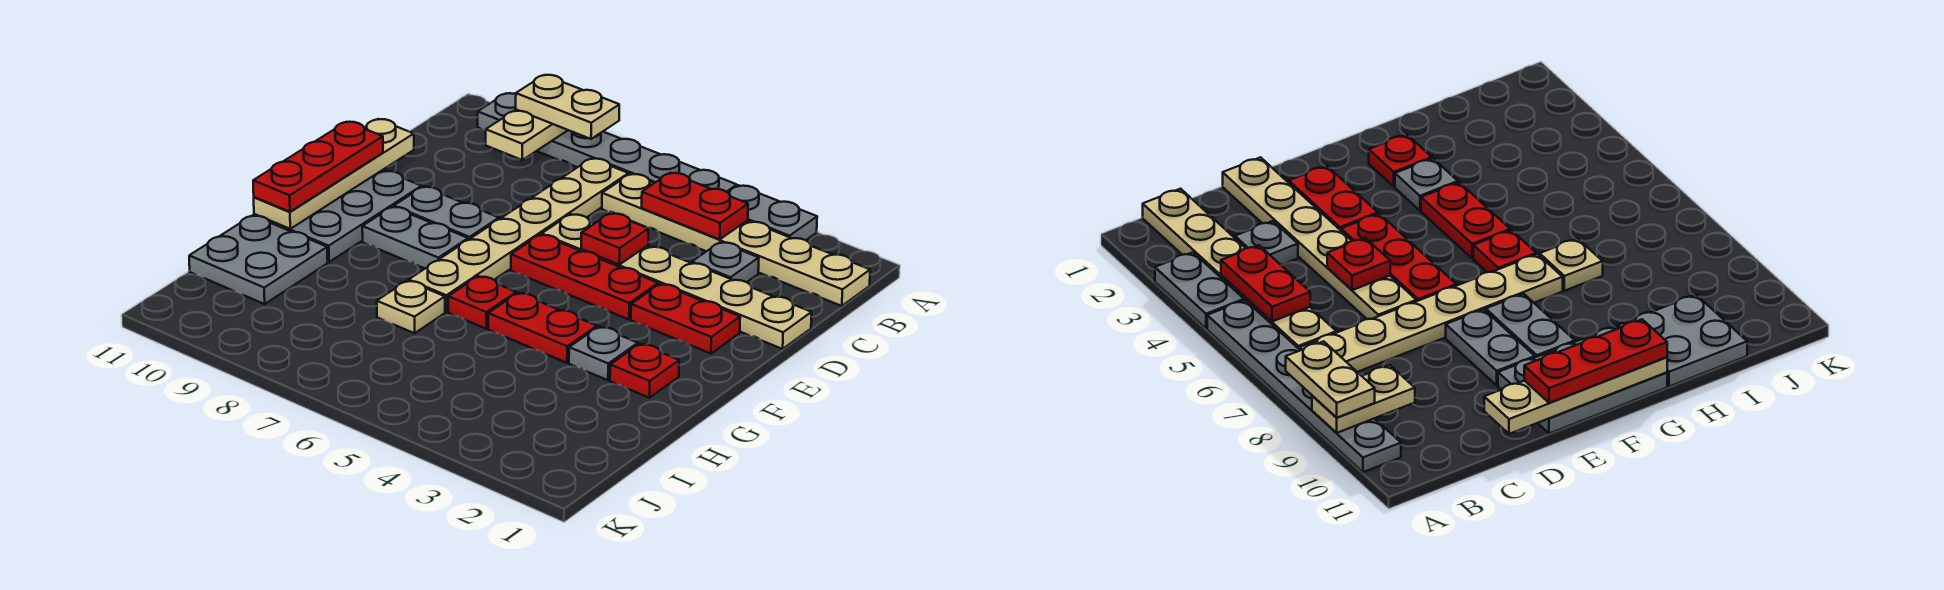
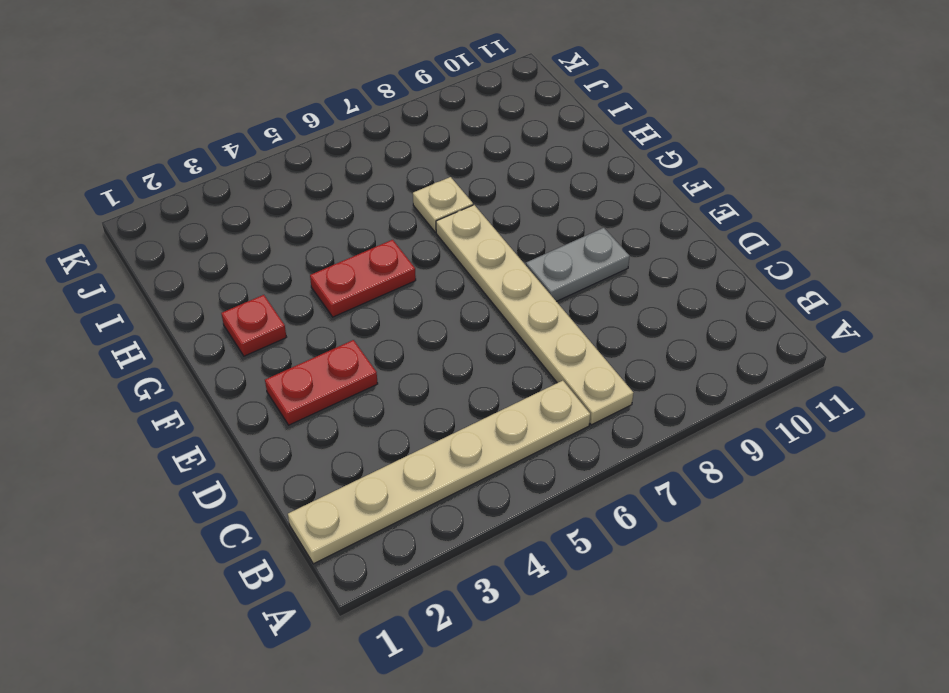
none -> grey plate A3:A4 level 1
none -> grey plate A5:A10 level 1
none -> grey plate C3 level 1

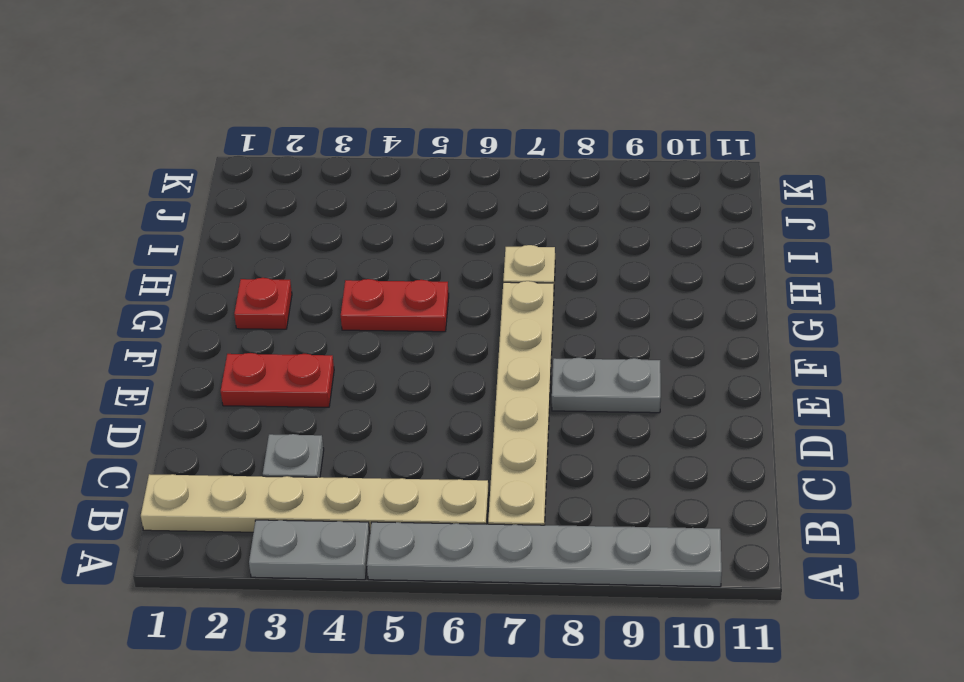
none -> tan plate D1:D6 level 1
none -> red plate E4:E6 level 1
none -> grey plate E10:G11 level 1

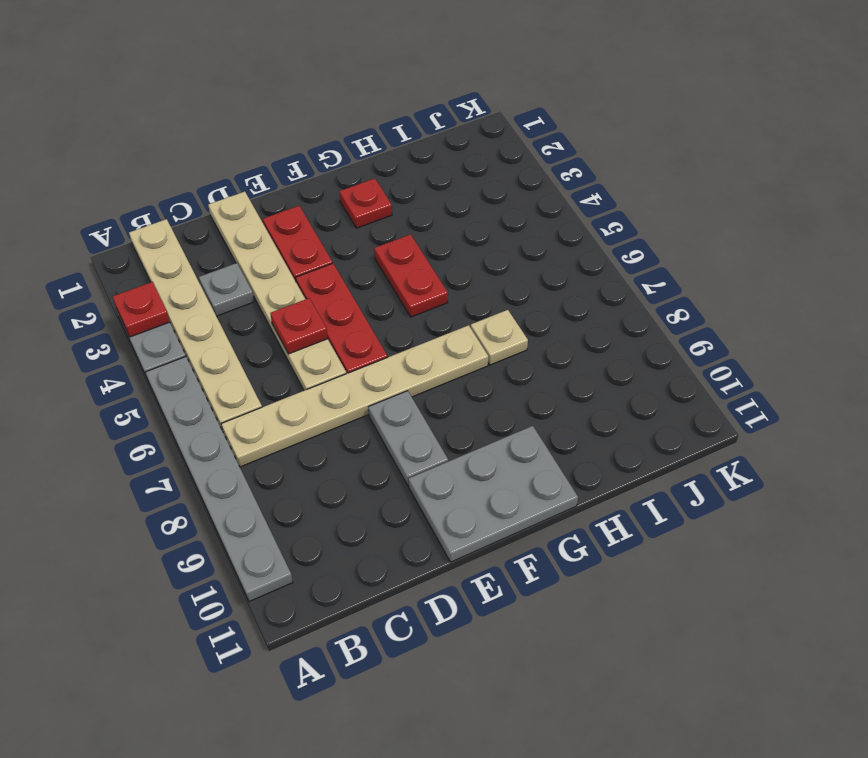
red plate A3 level 2 -> red plate G6 level 1
none -> grey plate F8:F9 level 1
none -> grey plate G3 level 1
none -> grey plate H10:I11 level 1

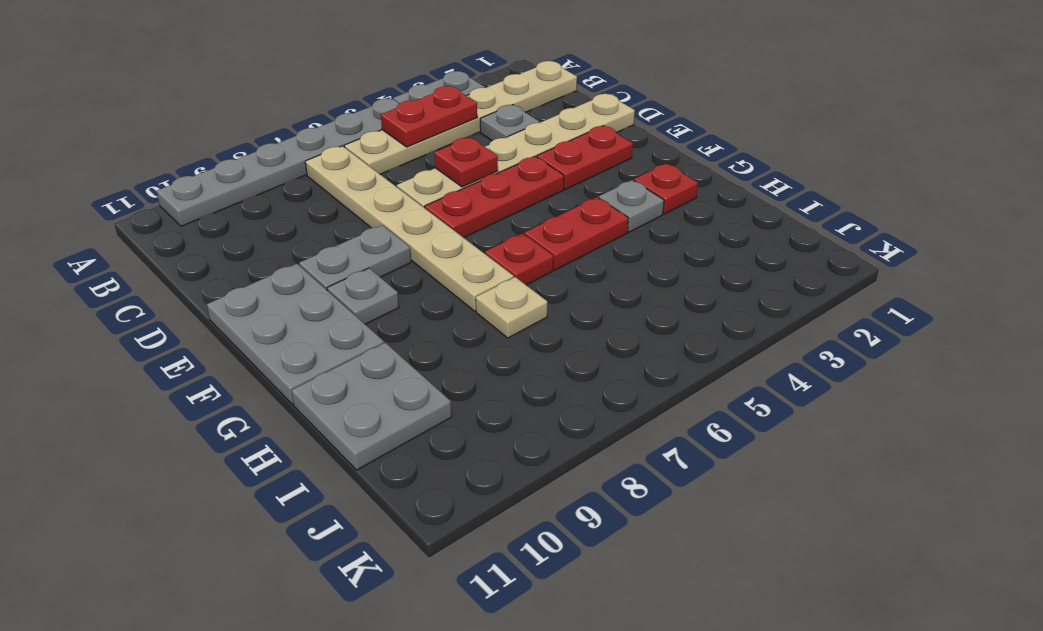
grey plate F9 level 1 -> grey plate F8:F9 level 1
none -> tan plate A9:B9 level 2
none -> tan plate D11:G11 level 2
none -> tan plate A8:A9 level 3

